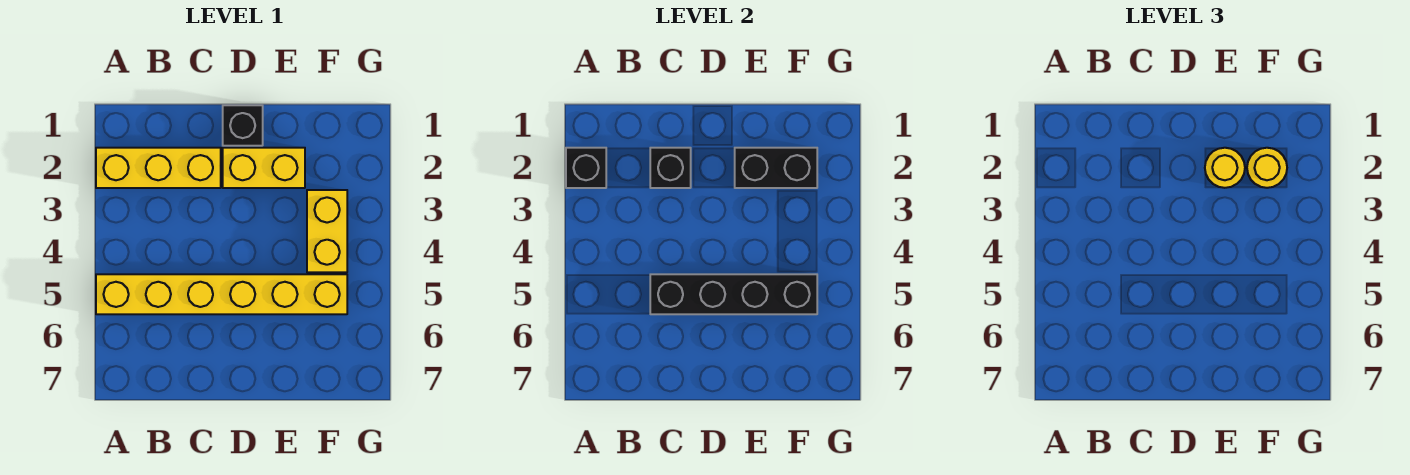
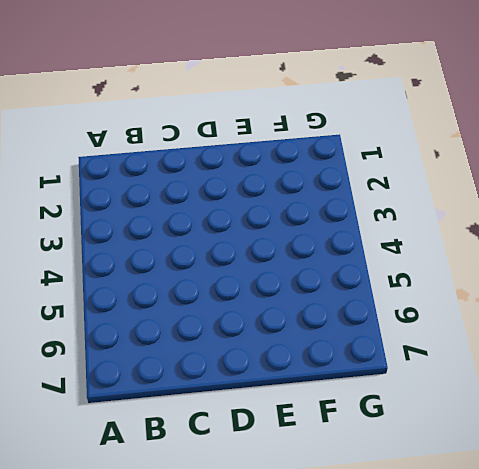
none -> yellow brick A2:C2 level 1
none -> yellow brick A5:F5 level 1

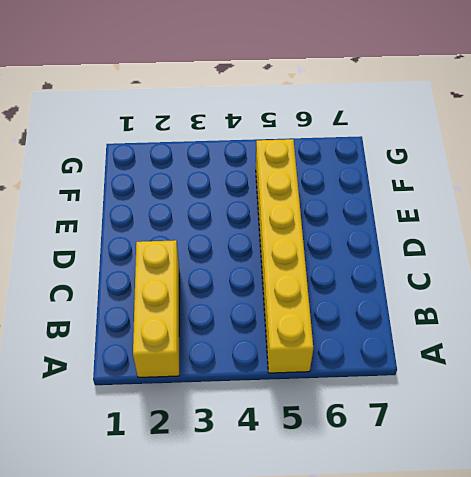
none -> black brick D1 level 1
none -> yellow brick D2:E2 level 1

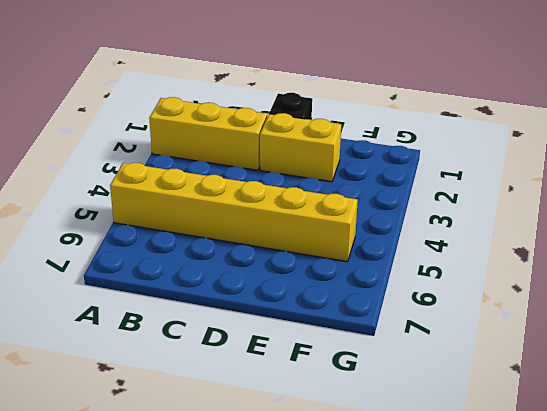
none -> yellow brick F3:F4 level 1
none -> black brick A2 level 2

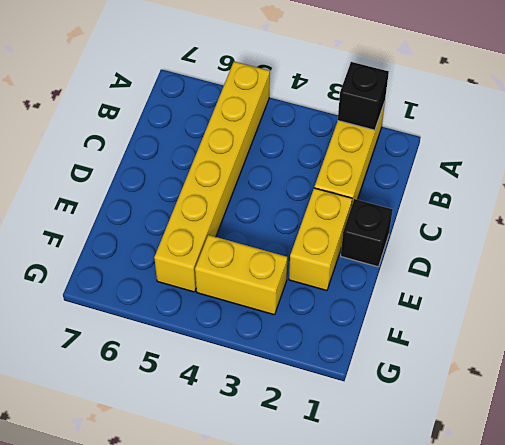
none -> black brick C2 level 2
none -> black brick C5:F5 level 2

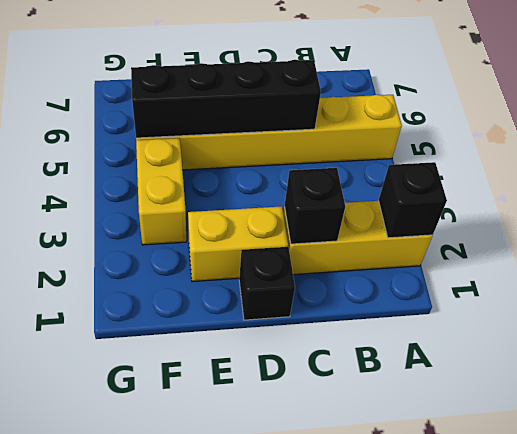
none -> black brick E2:F2 level 2
none -> yellow round brick E2 level 3

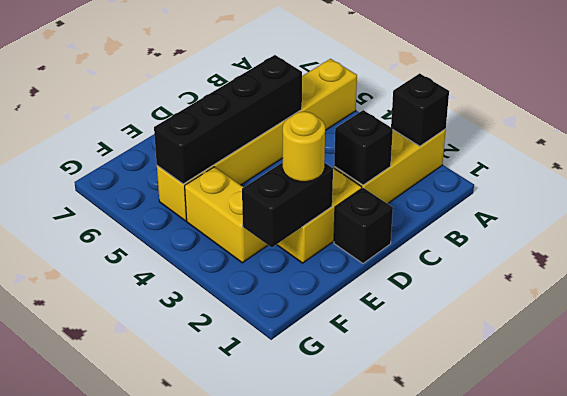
none -> yellow round brick F2 level 3

